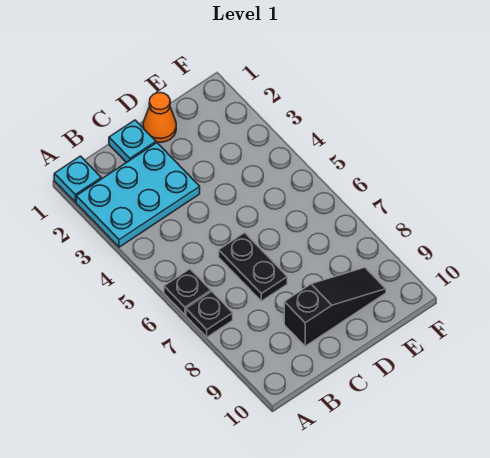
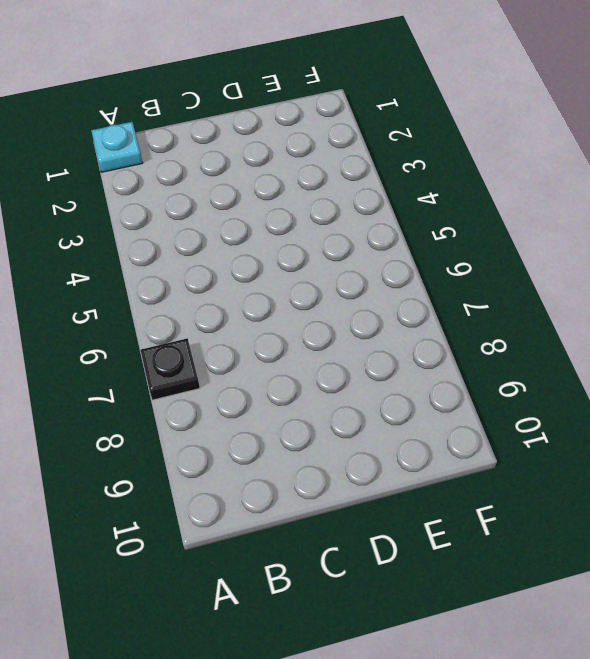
none -> cyan plate A2:C3 level 1
none -> black plate A6 level 1

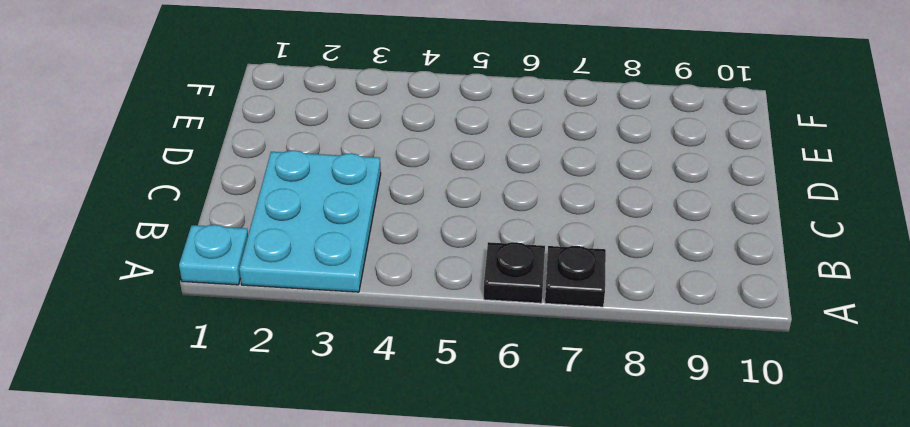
none -> cyan plate C1 level 1
none -> black plate C6:C7 level 1

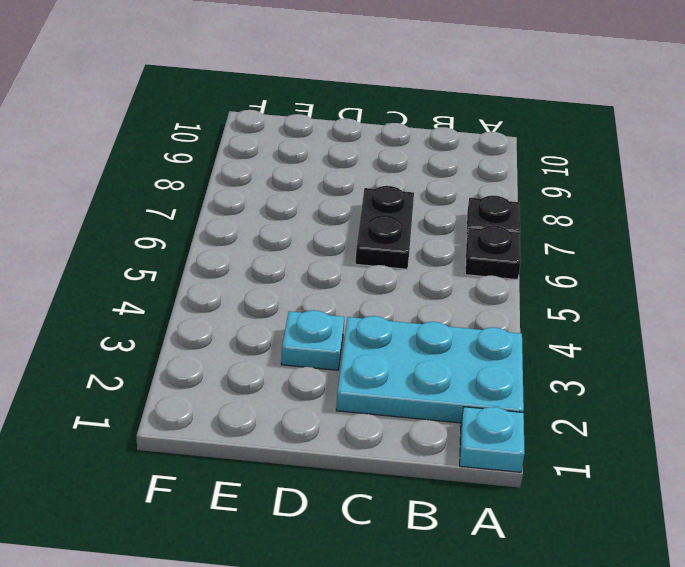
cyan plate D3 level 1 -> cyan plate C1 level 1
none -> black slope C9:E9 level 1 top C
none -> orange cone D1 level 1

